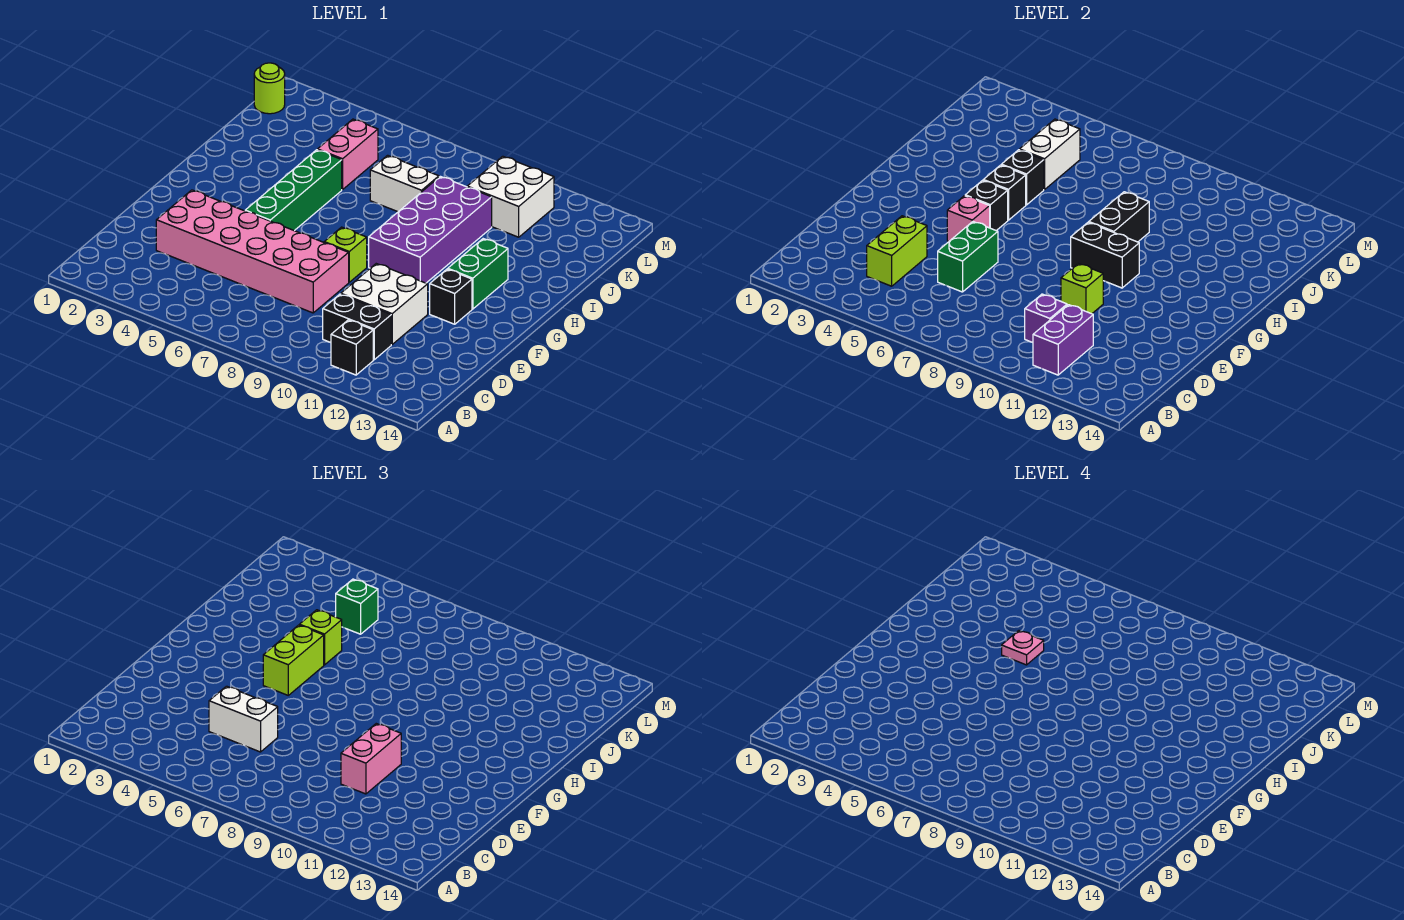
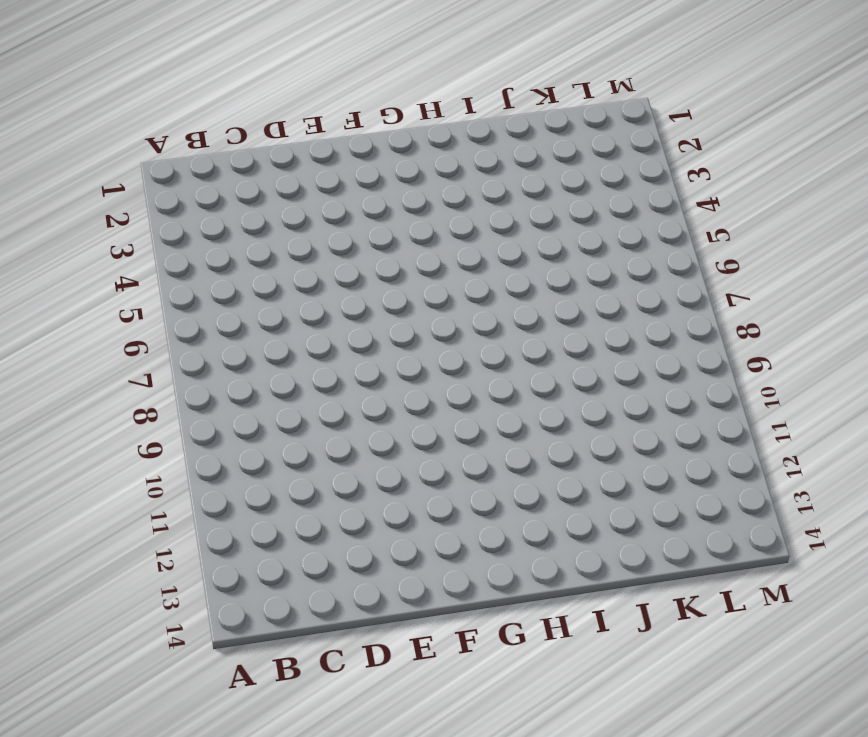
none -> black brick B11 level 1
none -> black brick C10:C11 level 1
none -> pink brick D3:E8 level 1
none -> white brick D10:E11 level 1

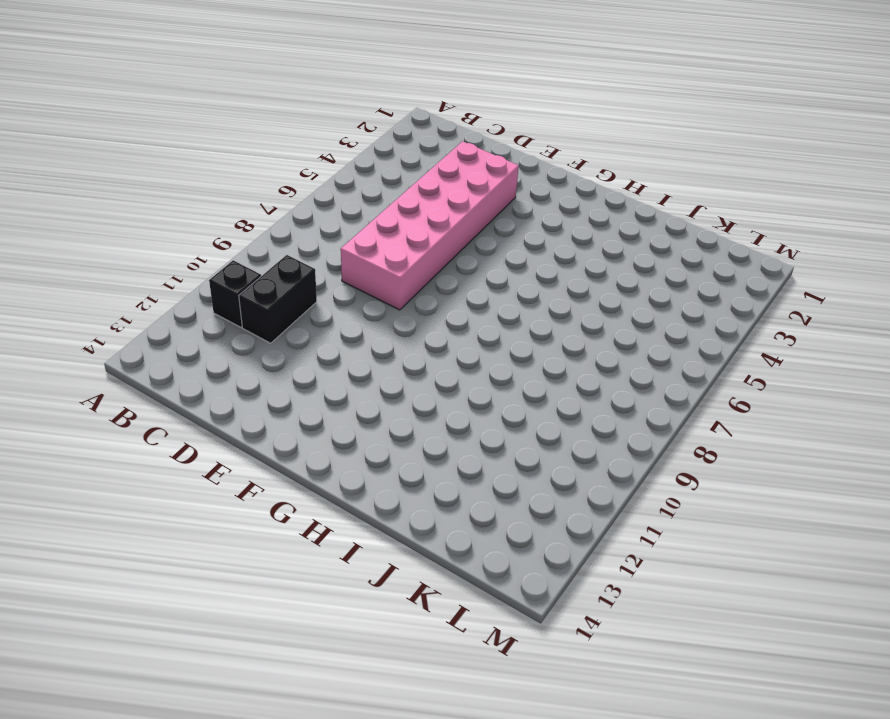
none -> white brick D10:E11 level 1
none -> green brick F5:I5 level 1
none -> lime brick F8 level 1
none -> black brick F12 level 1

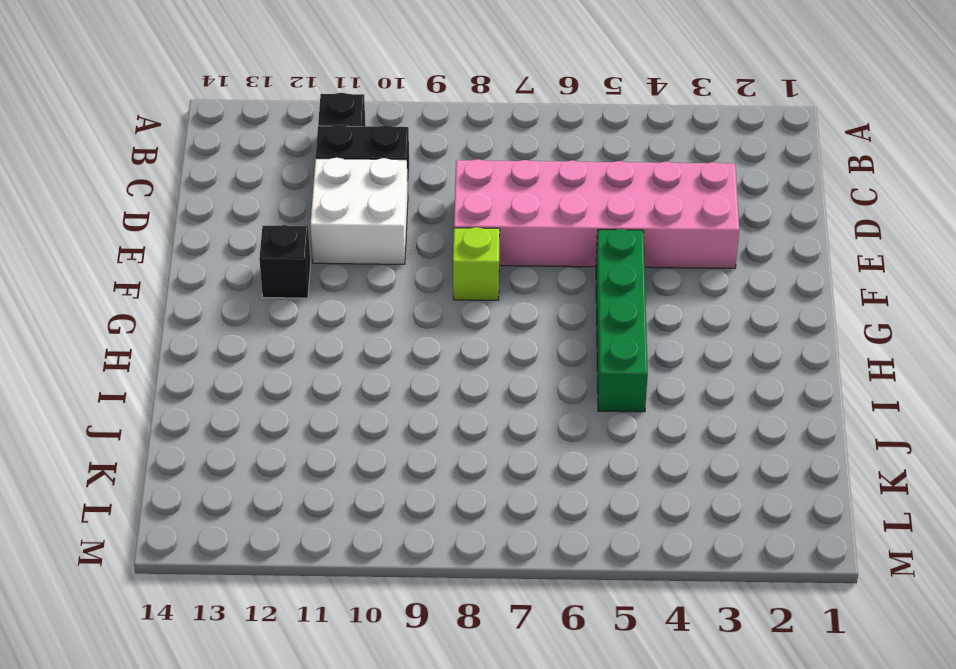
none -> purple brick G9:J10 level 1
none -> green brick G12:H12 level 1
none -> pink brick J5:K5 level 1
none -> white brick J7:J8 level 1

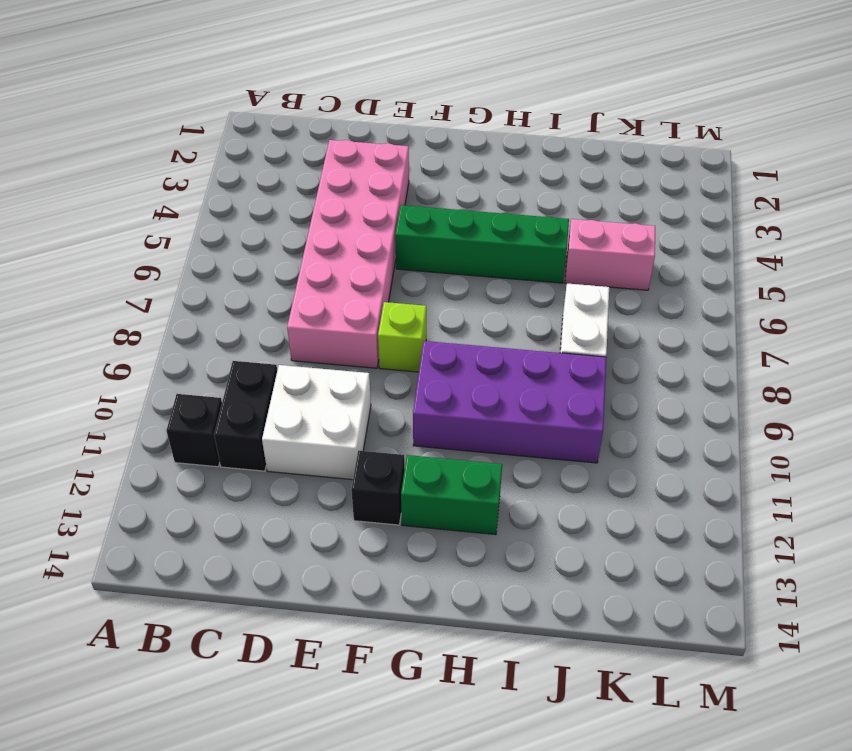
none -> white brick K10:L11 level 1
none -> lime round brick L1 level 1
none -> purple brick B11:C11 level 2
none -> lime brick C4:D4 level 2

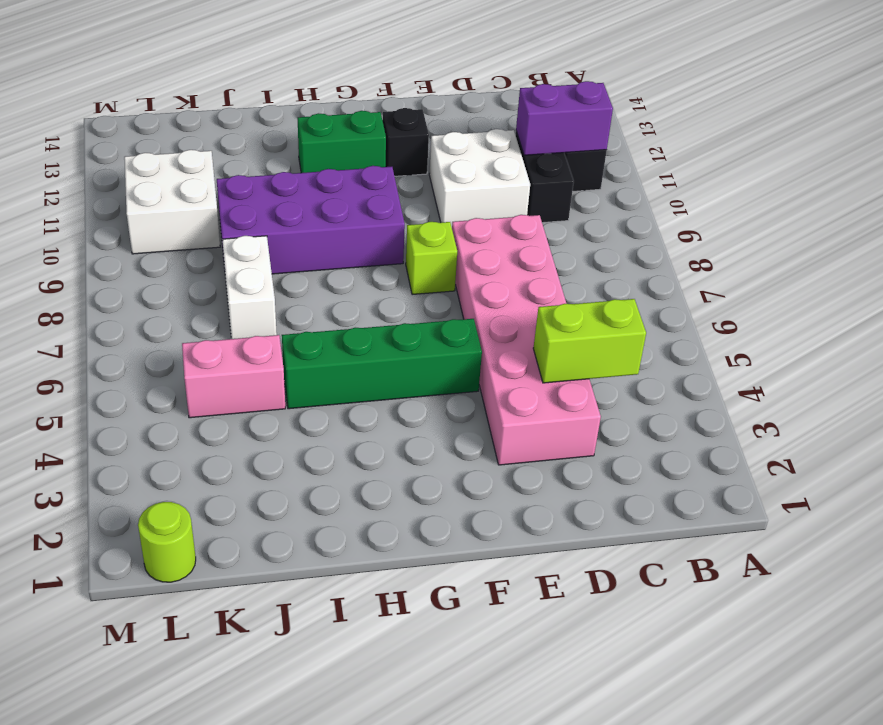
none -> purple brick C10 level 2
none -> green brick D6:E6 level 2
none -> lime brick E10 level 2
none -> pink brick F5 level 2

